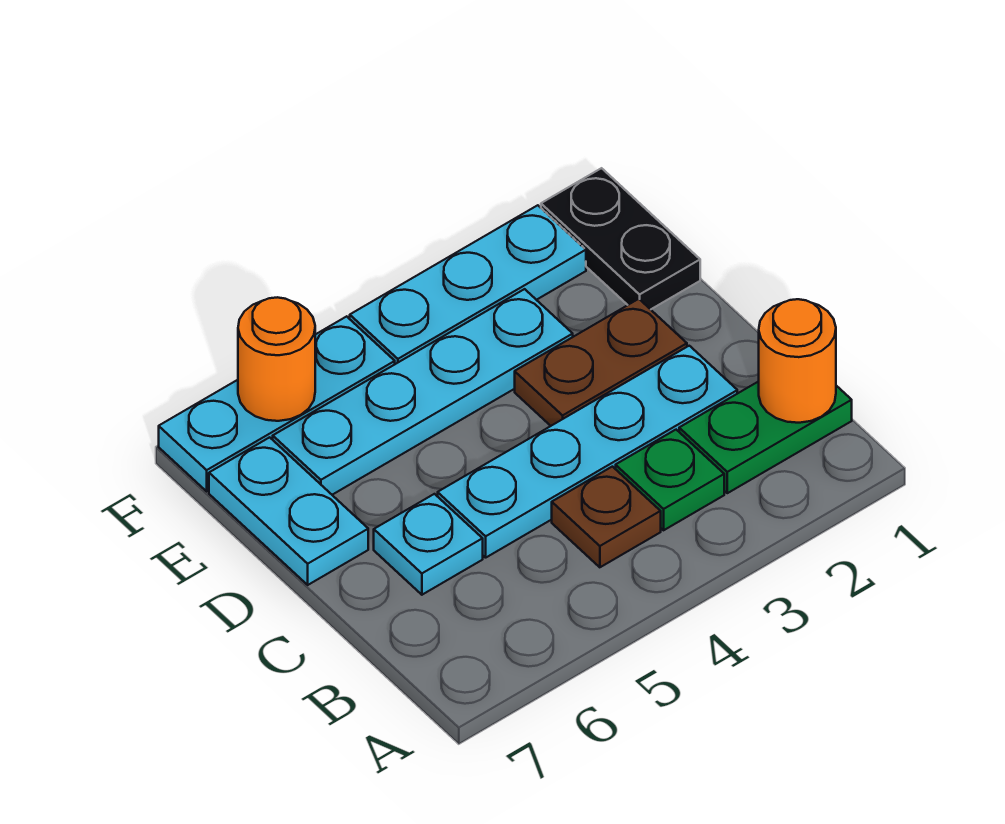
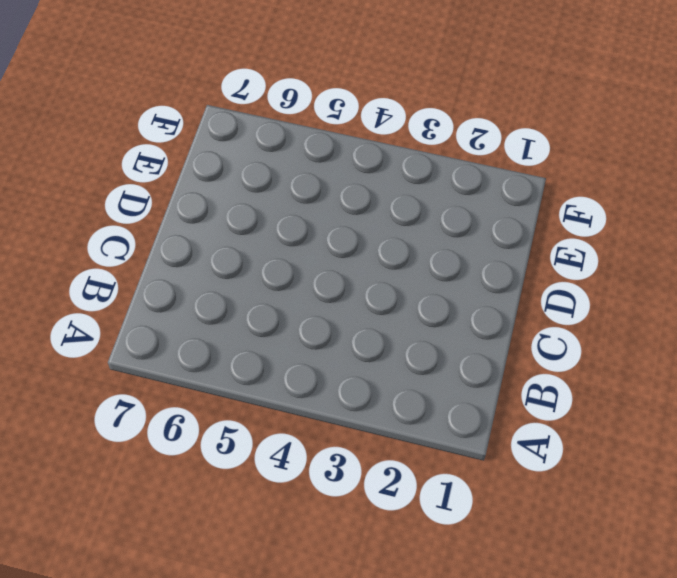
none -> green plate B1:B2 level 1
none -> green plate B3 level 1
none -> brown plate B4 level 1

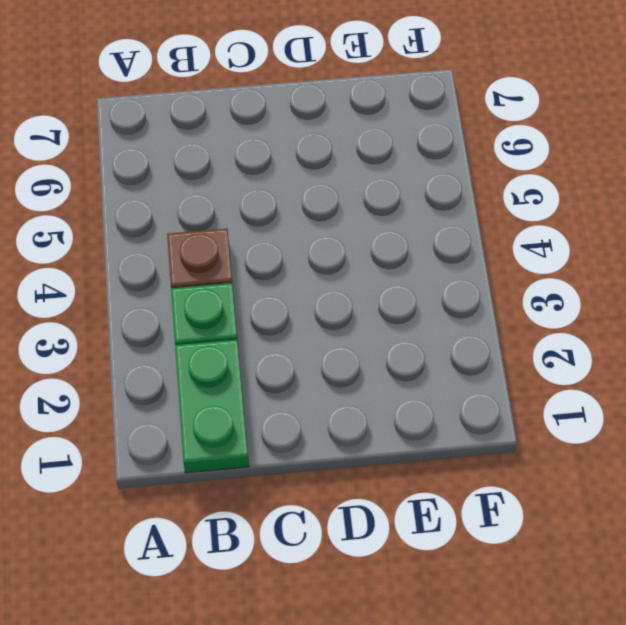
none -> cyan plate C2:C5 level 1
none -> cyan plate C6 level 1
none -> brown plate D2:D3 level 1

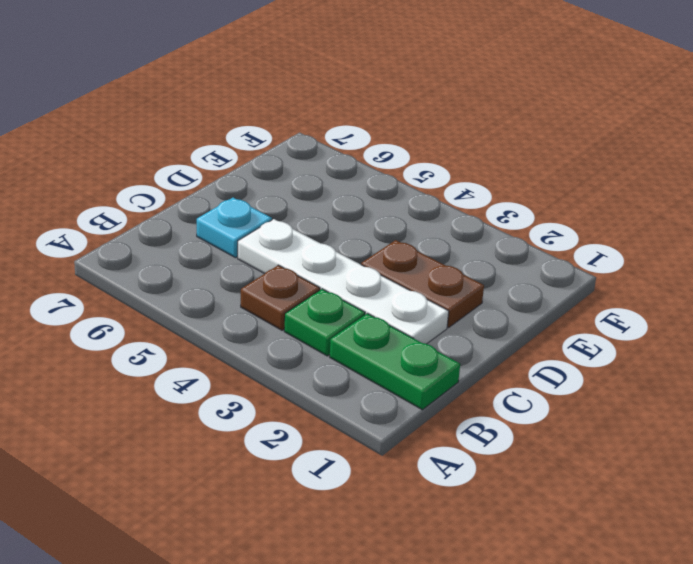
white plate C2:C5 level 1 -> cyan plate C2:C5 level 1
none -> cyan plate D7:E7 level 1
none -> black plate E1:F1 level 1
none -> cyan plate E3:E6 level 1

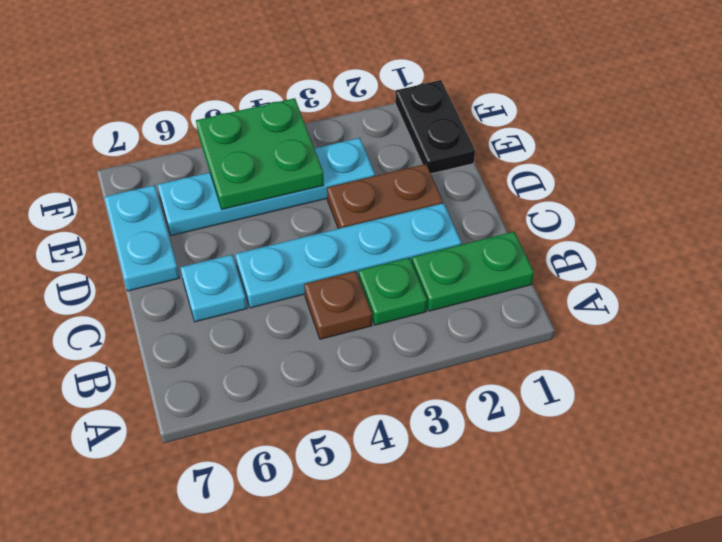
green plate E4:F5 level 2 -> none
none -> cyan plate F2:F4 level 1
none -> cyan plate F5:F7 level 1
none -> orange round brick B1 level 2

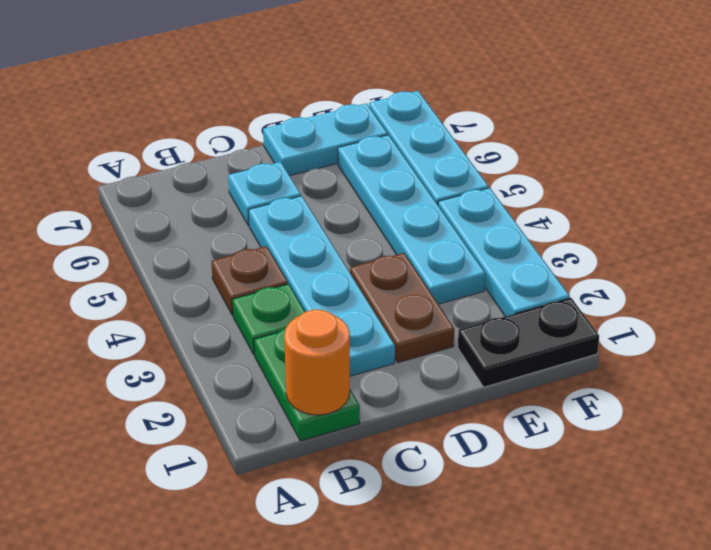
none -> orange round brick F6 level 2

